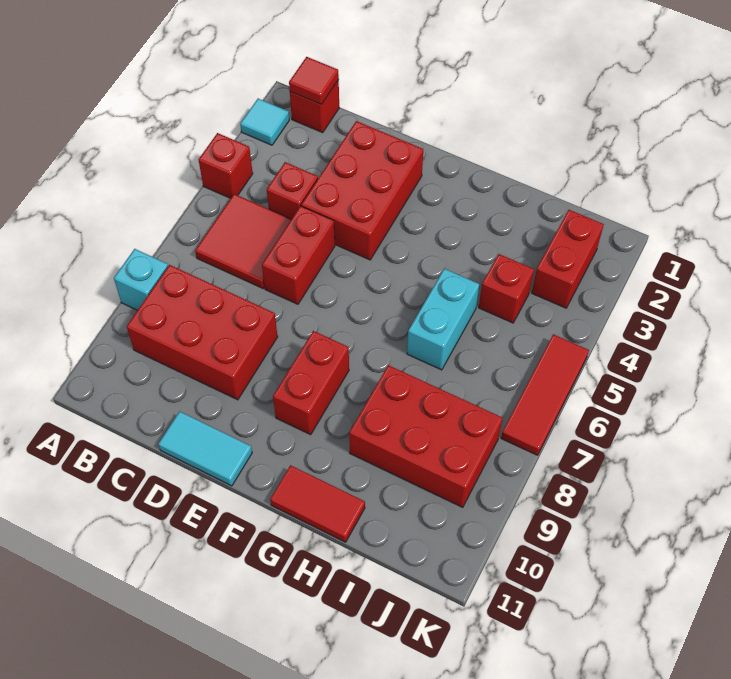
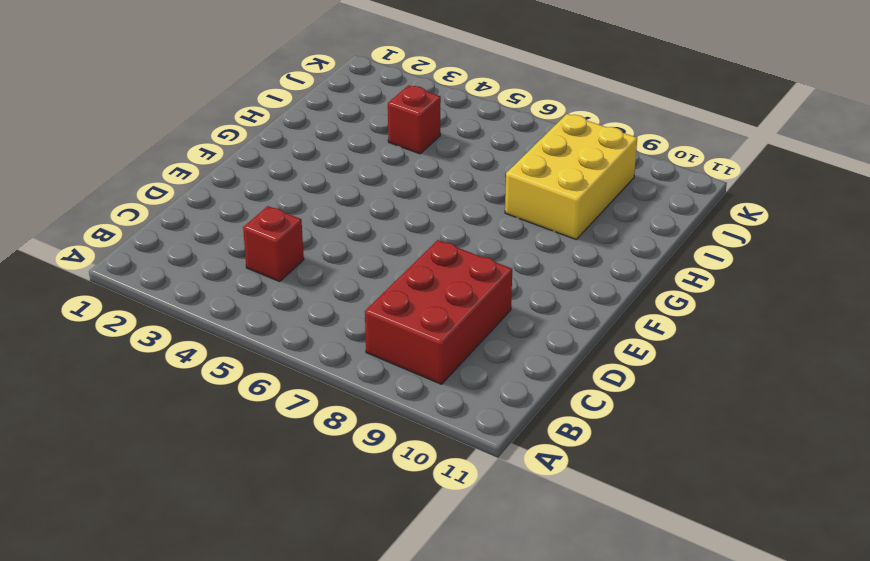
yellow brick H8:J9 level 1 -> red brick H8:J9 level 1
none -> cyan tile A2 level 1
none -> red brick A4 level 1
none -> cyan brick A8 level 1

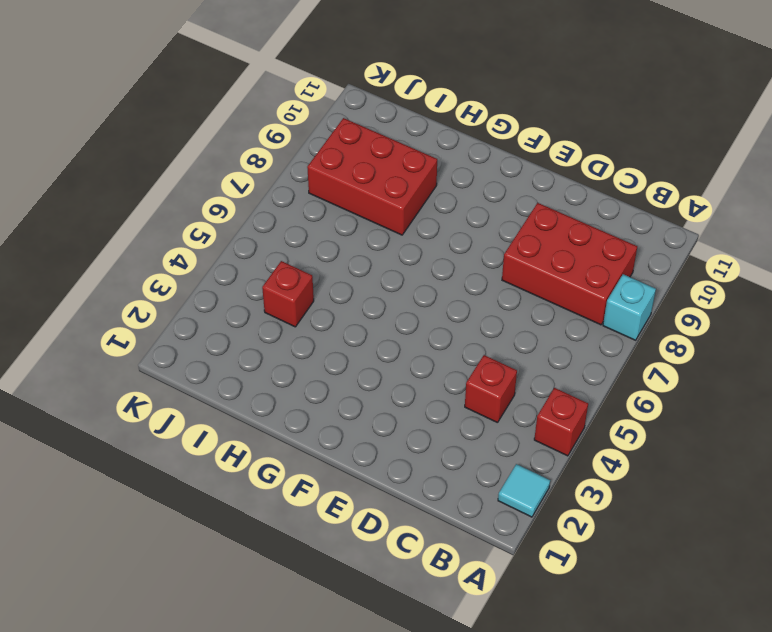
none -> red brick B1 level 1
none -> red tile B5:C6 level 1
none -> red brick D2:E4 level 1

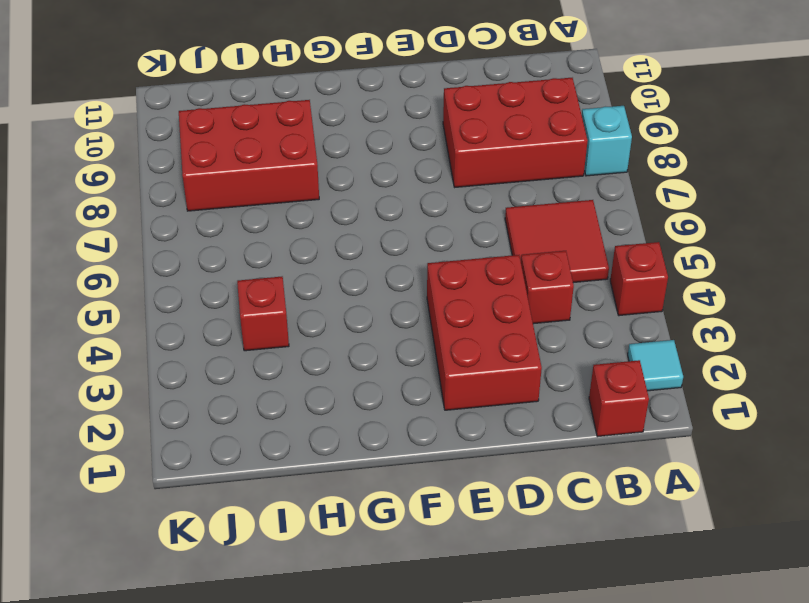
none -> red brick D5:D6 level 1
none -> cyan tile D11:E11 level 1
none -> red brick F8:F9 level 1

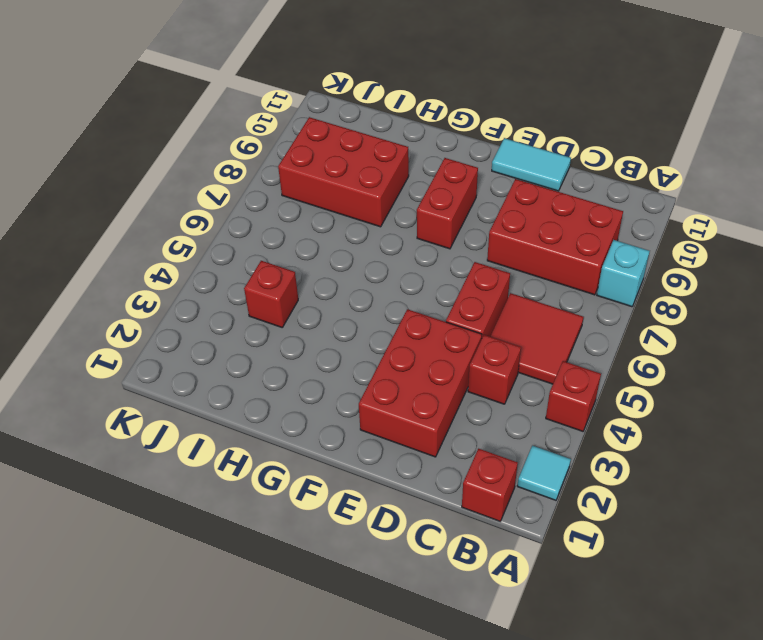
none -> red tile G11:H11 level 1
none -> cyan brick H5:H6 level 1
none -> red brick J2:J3 level 1

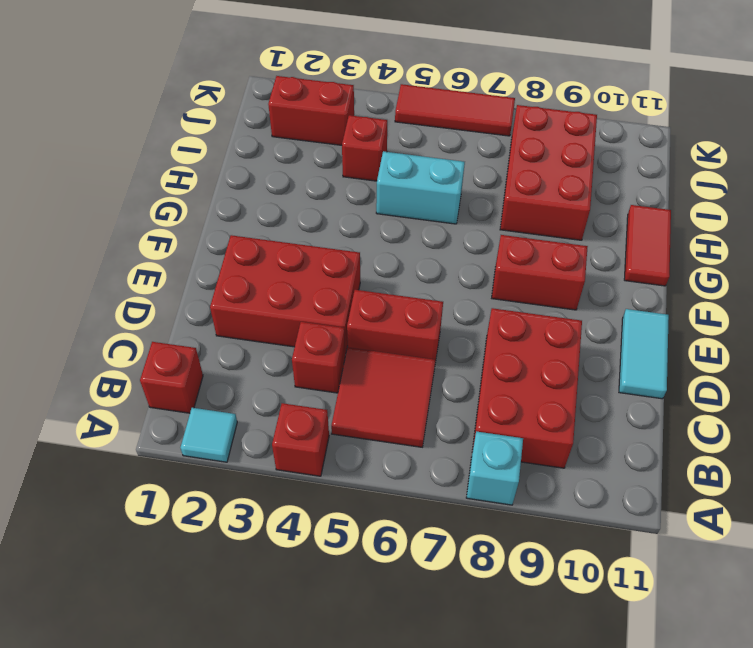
none -> red tile B1 level 2

